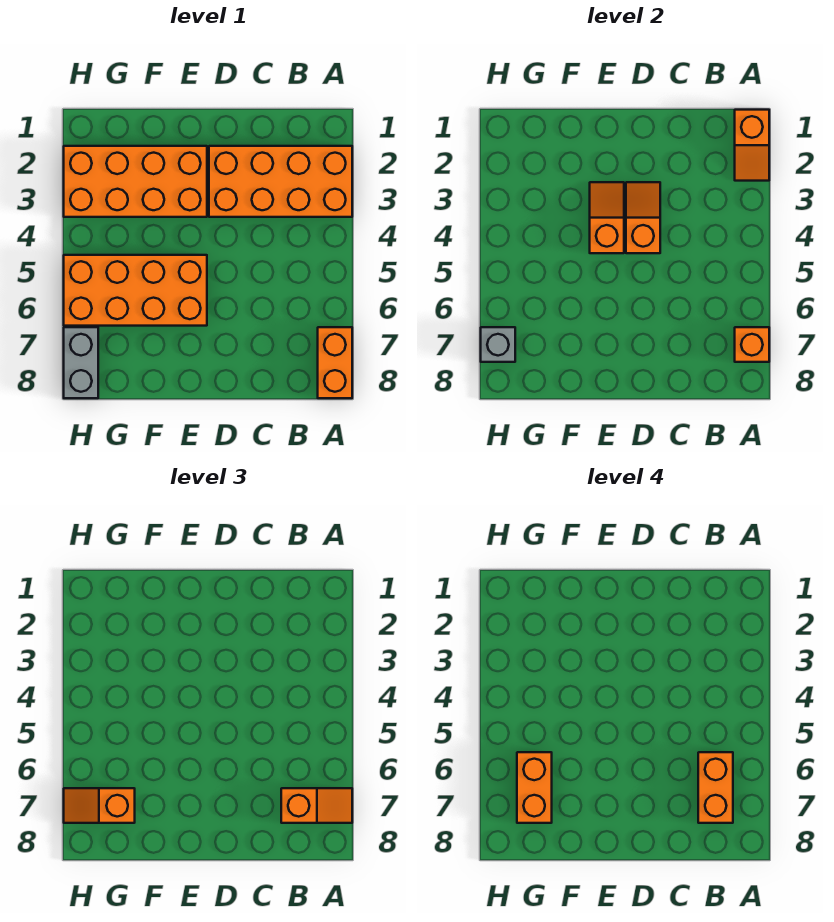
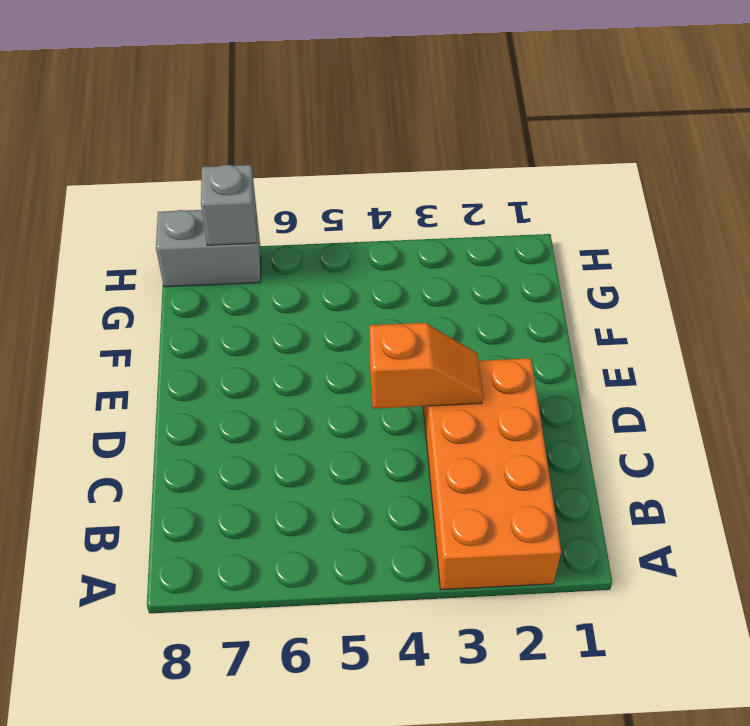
none -> orange brick A7:A8 level 1
none -> orange brick E2:H3 level 1
none -> orange brick E5:H6 level 1

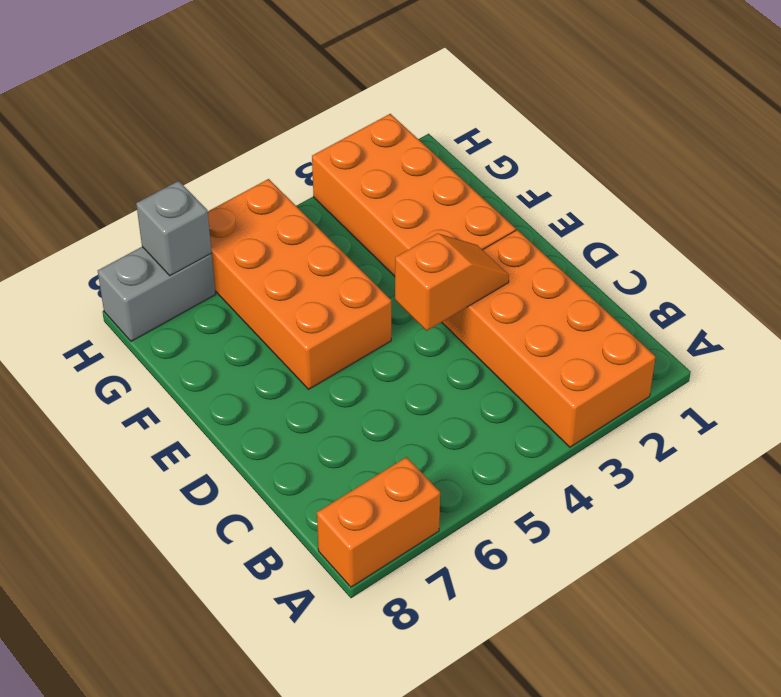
none -> orange slope A1:A2 level 2 top 1
none -> orange brick A7 level 2
none -> orange slope E3:E4 level 2 top 4

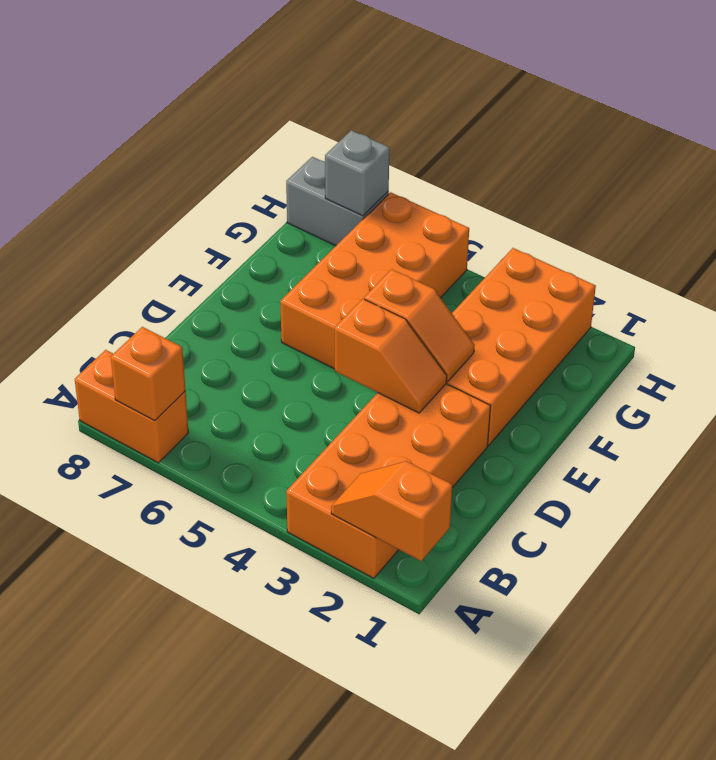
none -> orange slope A7:B7 level 3 top B
none -> orange slope G7:H7 level 3 top G
none -> orange brick B6:B7 level 4

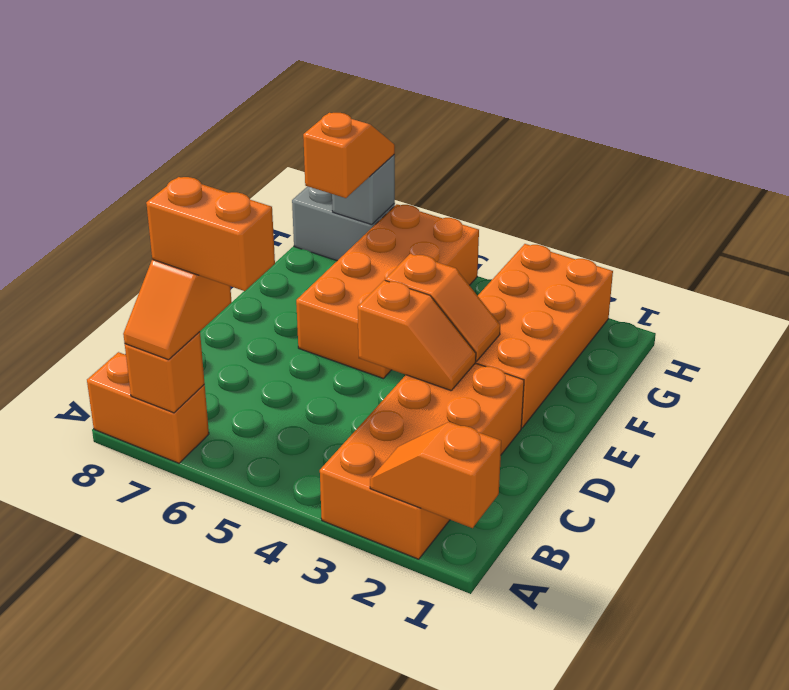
none -> orange brick G6:G7 level 4

